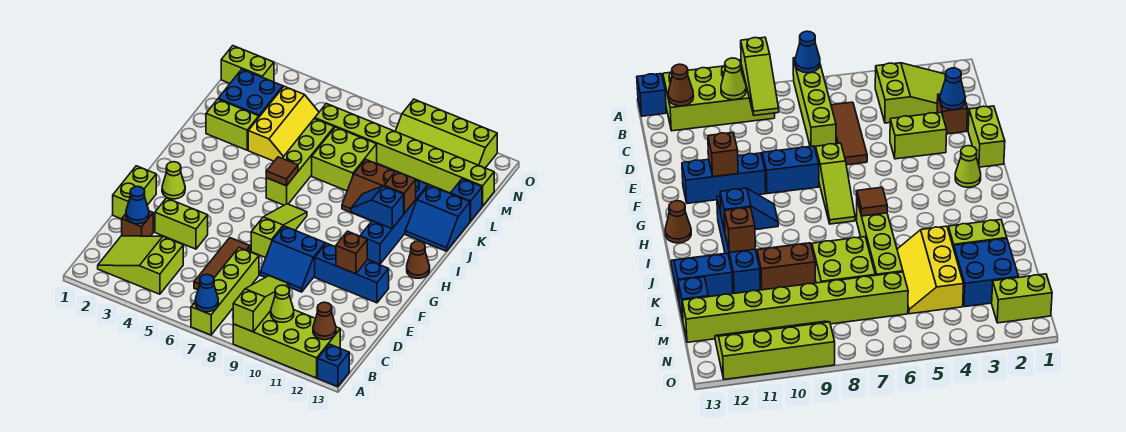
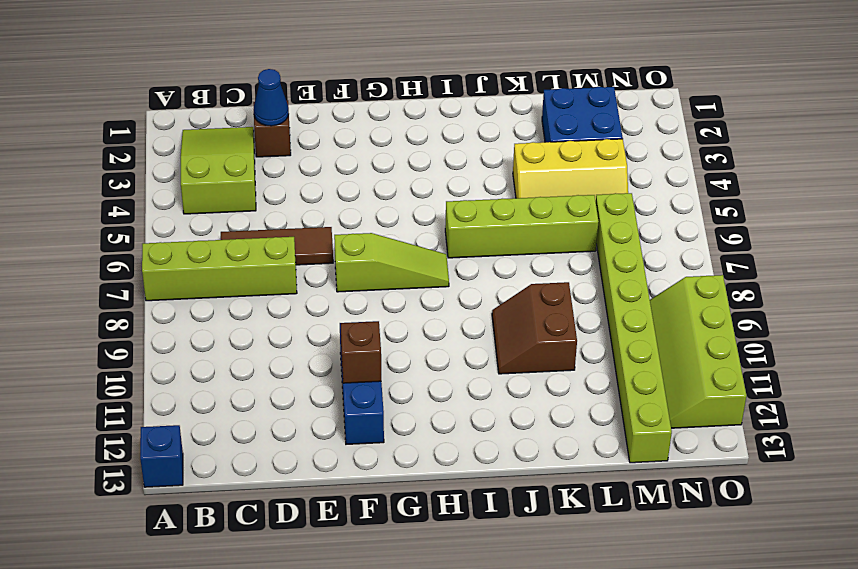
none -> lime brick A9:B12 level 1
none -> lime brick E1:F1 level 1
none -> lime brick E3:E4 level 1
none -> blue slope E8:F9 level 1 top F

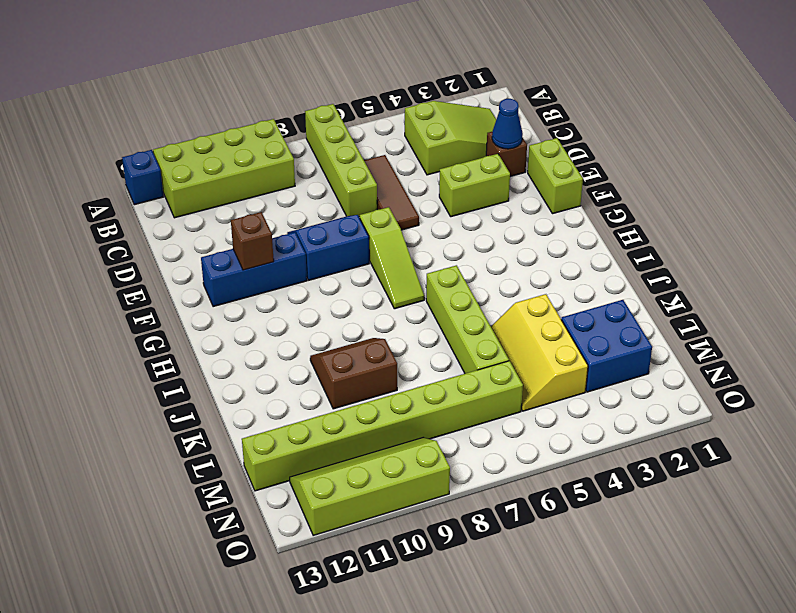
none -> lime cone G2 level 1
none -> blue brick H11:K11 level 1
none -> brown cone H13 level 1
none -> blue slope J12:K13 level 1 top K

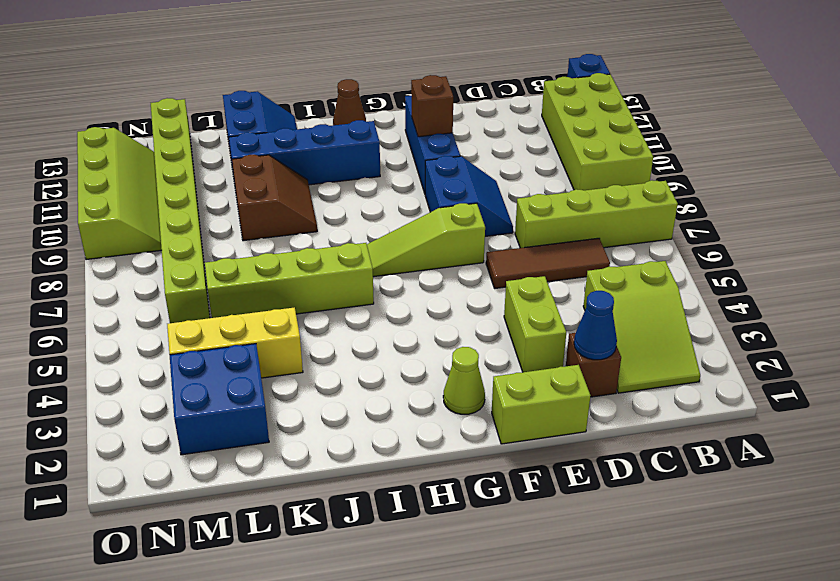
none -> lime brick K2:K3 level 1
none -> lime brick K7:L8 level 1
none -> blue brick L13 level 1
none -> lime brick N1:N2 level 1

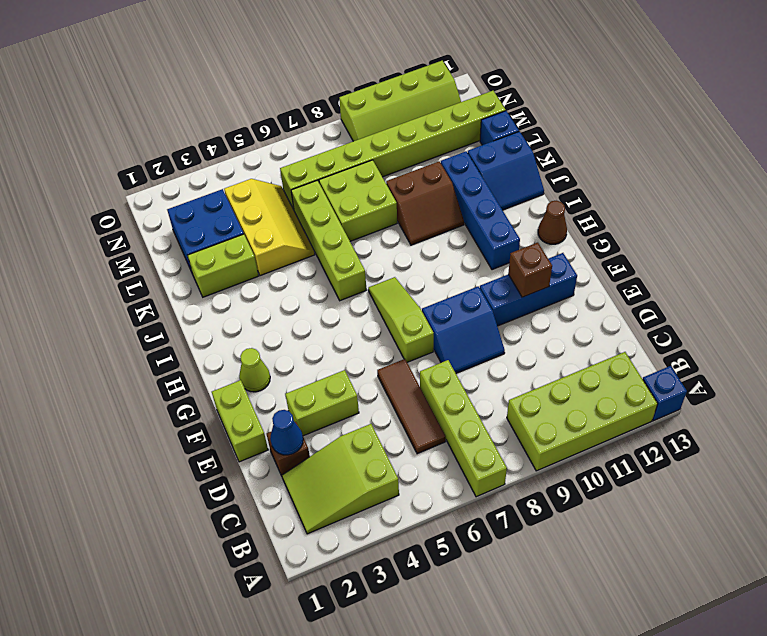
none -> lime brick N1:N2 level 1
none -> blue cone A7 level 2
none -> lime slope A9:C9 level 2 top A
none -> lime cone B10 level 2

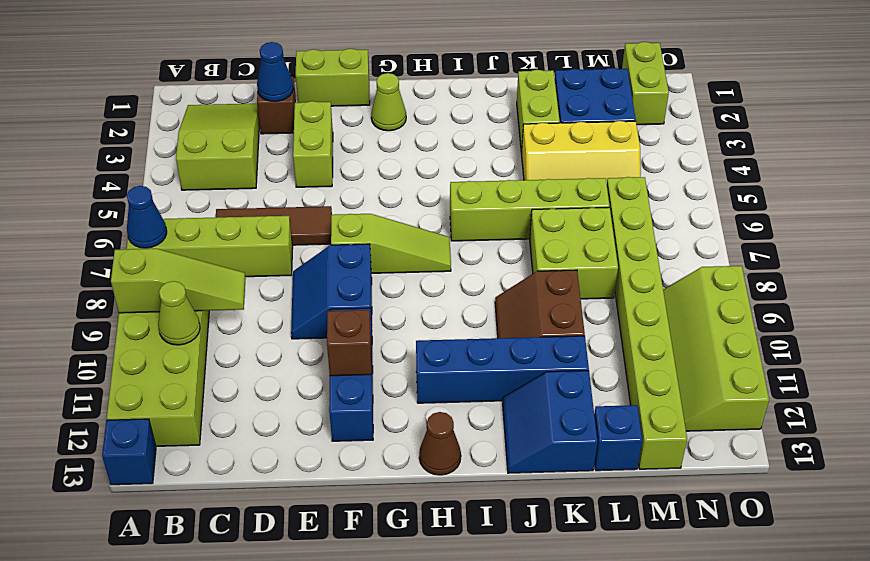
none -> brown cone B12 level 2
none -> brown tile I6 level 2
none -> blue slope I10:I11 level 2 top 11
none -> brown brick J11 level 2

